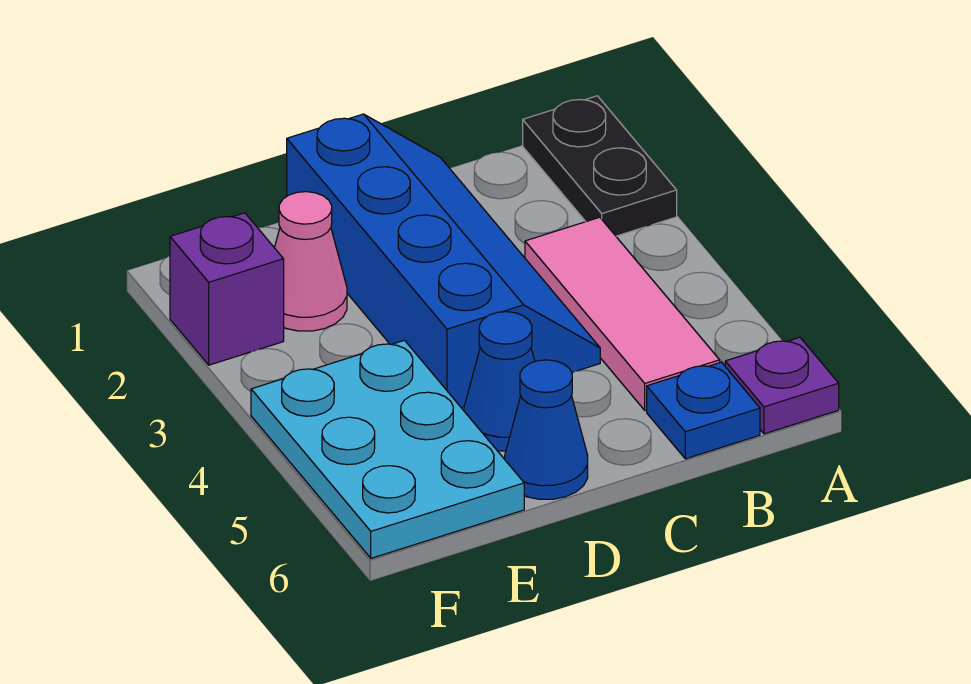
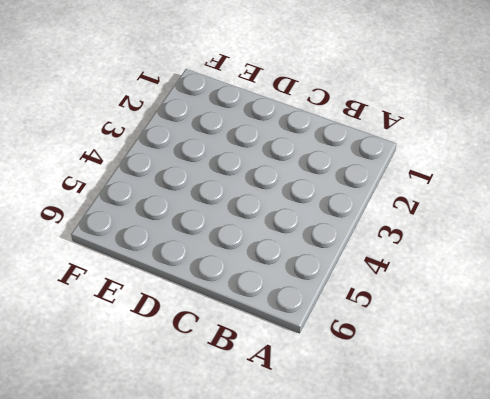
none -> black plate A1:A2 level 1
none -> purple plate A6 level 1

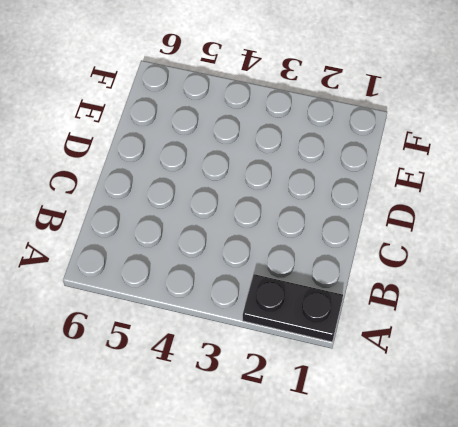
none -> purple plate A6 level 1
none -> pink tile B3:B5 level 1

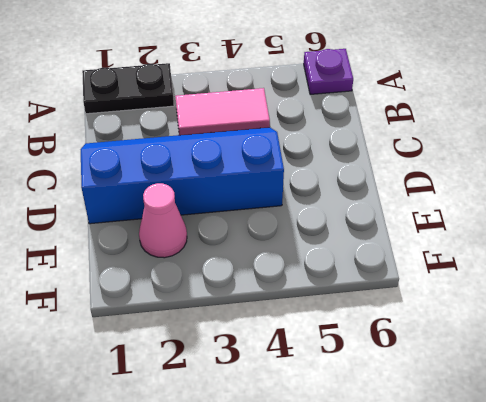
pink tile B3:B4 level 1 -> pink tile B3:B5 level 1
none -> blue plate B6 level 1
none -> blue cone D5 level 1

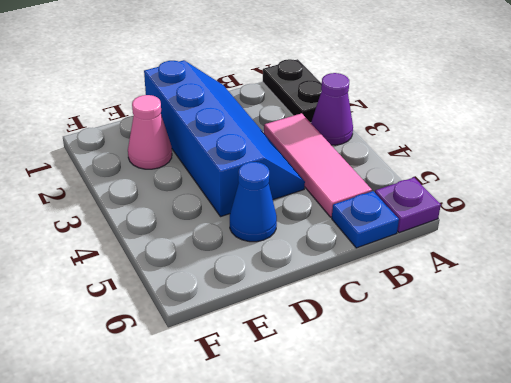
purple cone A3 level 1 -> none
none -> blue cone D6 level 1
none -> cyan plate E4:F6 level 1

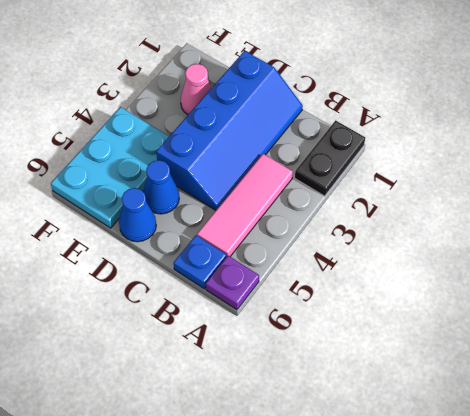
none -> purple brick F2 level 1

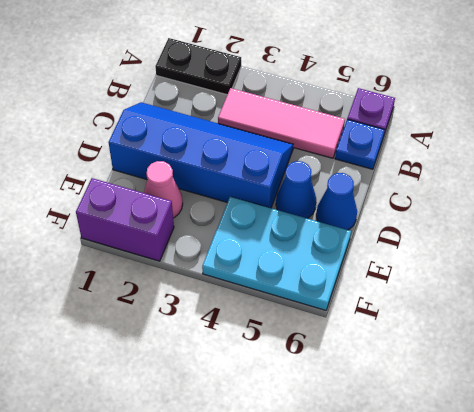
purple brick F1:F2 level 1 -> purple brick F2 level 1

